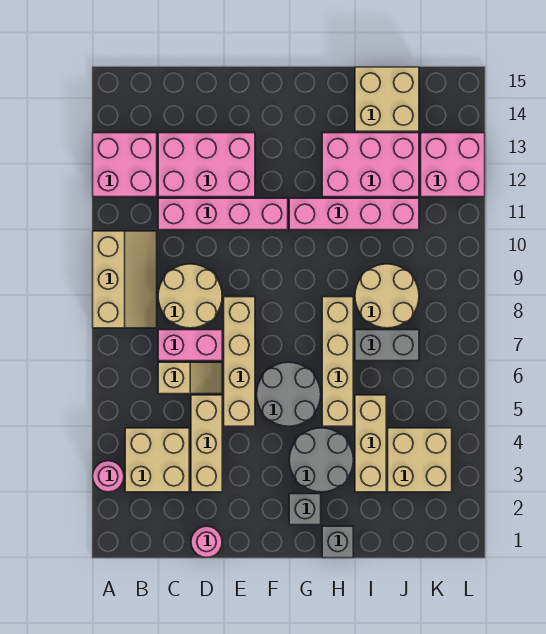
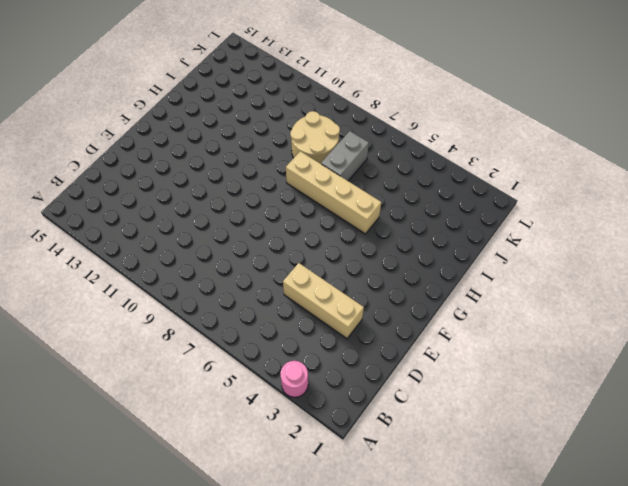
none -> tan slope A8:B10 level 1 top A
none -> pink brick A12:B13 level 1
none -> tan brick B3:C4 level 1

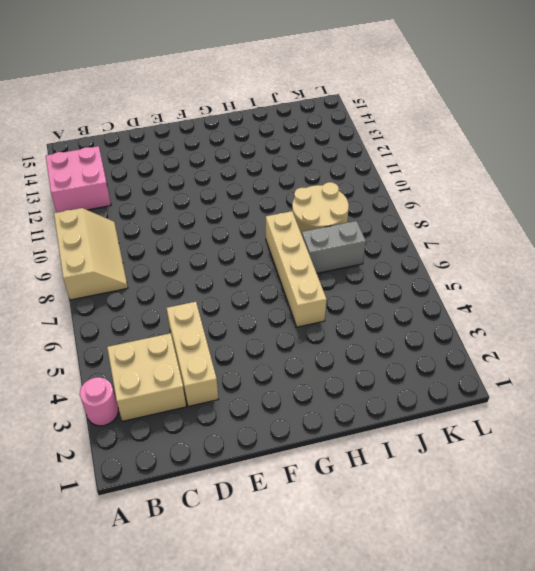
none -> tan slope C6:D6 level 1 top C
none -> pink brick C7:D7 level 1
none -> tan round brick C8:D9 level 1

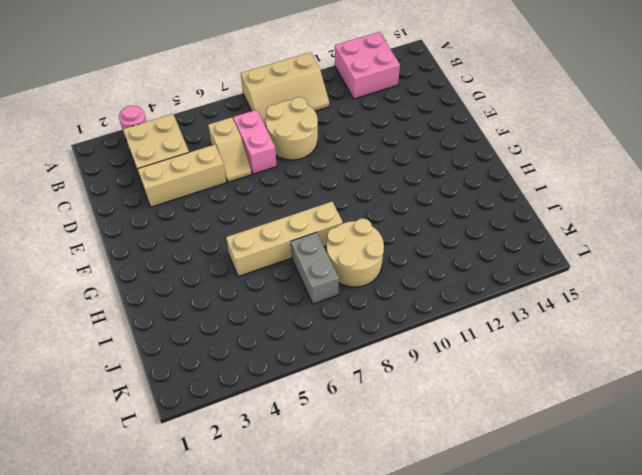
none -> pink brick C11:F11 level 1
none -> pink brick C12:E13 level 1
none -> pink round brick D1 level 1

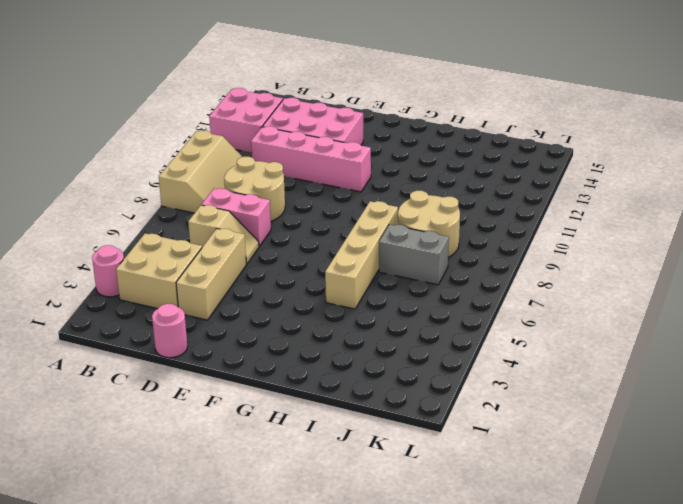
none -> tan brick E5:E8 level 1
none -> grey round brick F5:G6 level 1
none -> grey brick G2 level 1

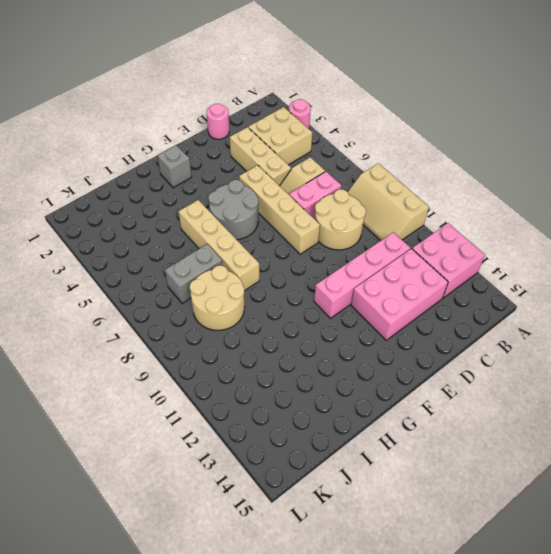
none -> grey round brick G3:H4 level 1
none -> pink brick G11:J11 level 1
none -> grey brick H1 level 1

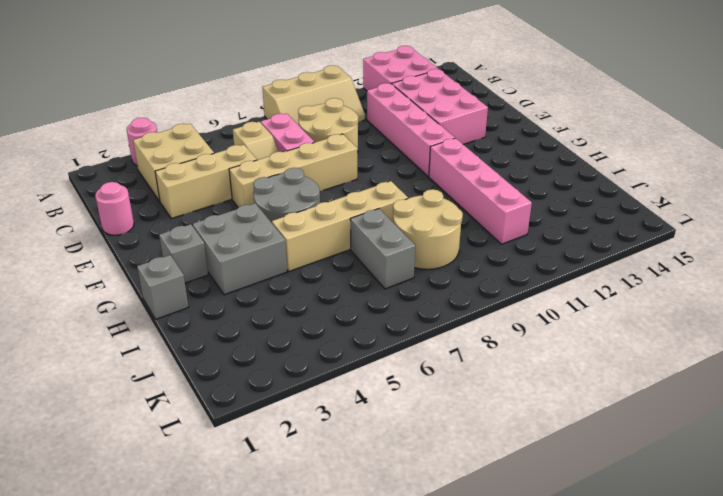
grey brick G3:H4 level 1 -> grey round brick G3:H4 level 1
none -> pink brick H12:J13 level 1
none -> tan brick I3:I5 level 1
none -> tan brick I14:J15 level 1

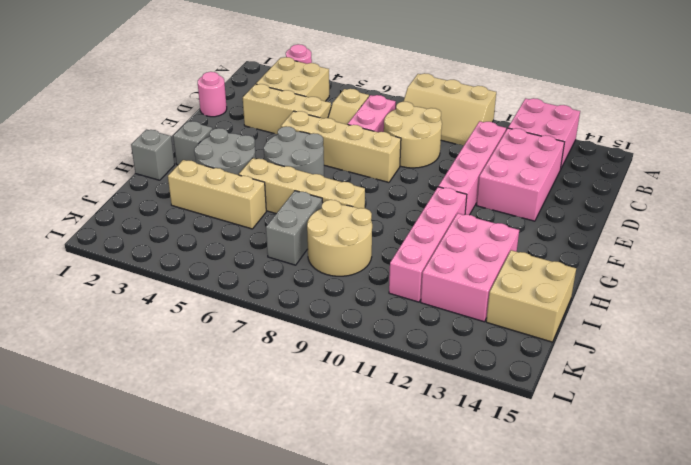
none -> tan brick J3:K4 level 1
none -> pink brick K12:L13 level 1

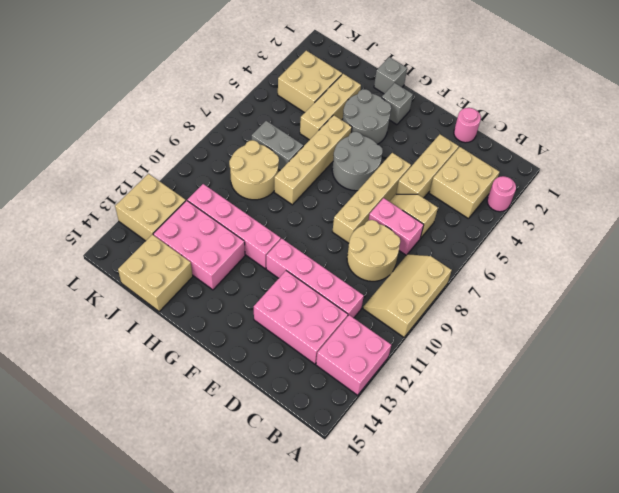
tan brick K12:L13 level 1 -> pink brick K12:L13 level 1

